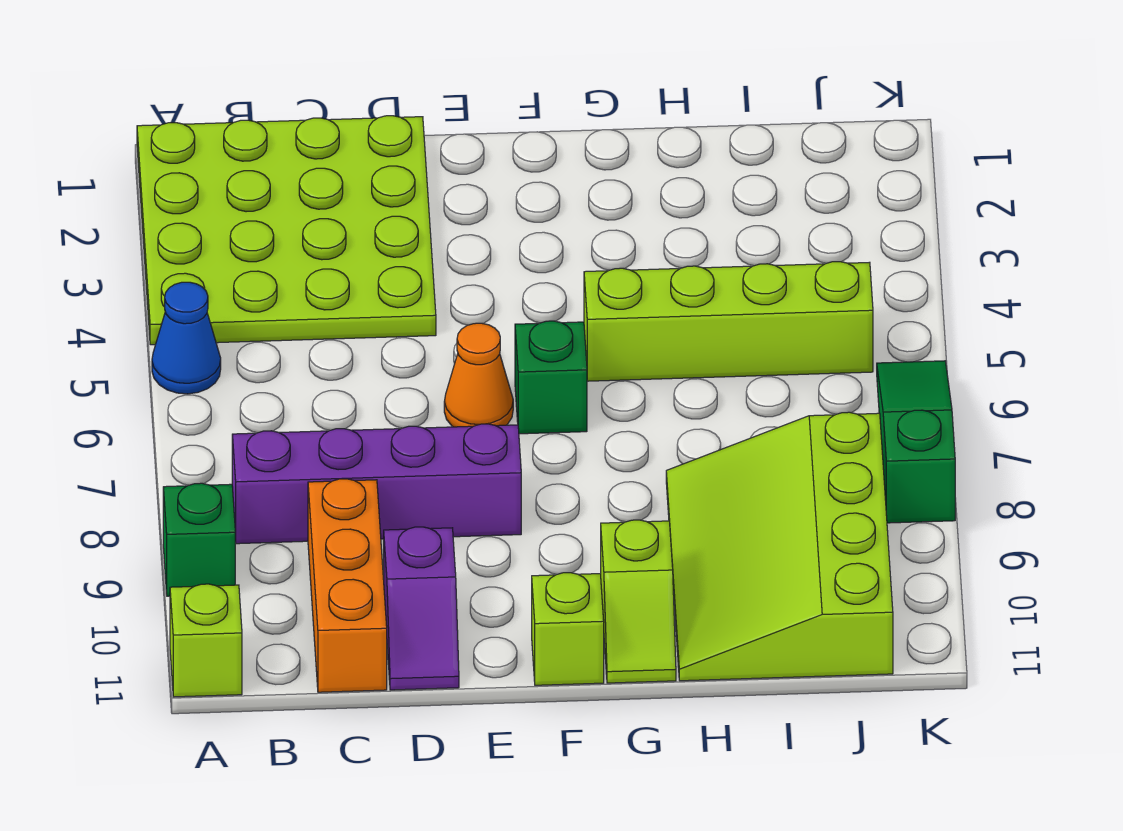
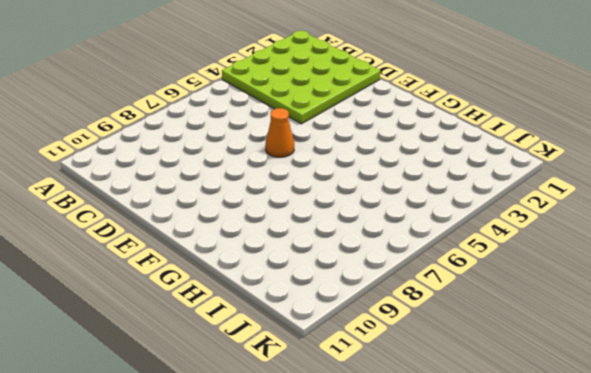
none -> blue cone A5 level 1
none -> green brick A9 level 1
none -> lime brick A11 level 1

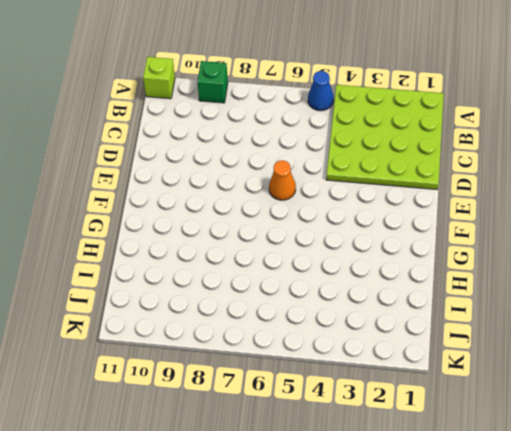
none -> purple brick B8:E8 level 1
none -> orange brick C9:C11 level 1
none -> purple slope D10:D11 level 1 top 10

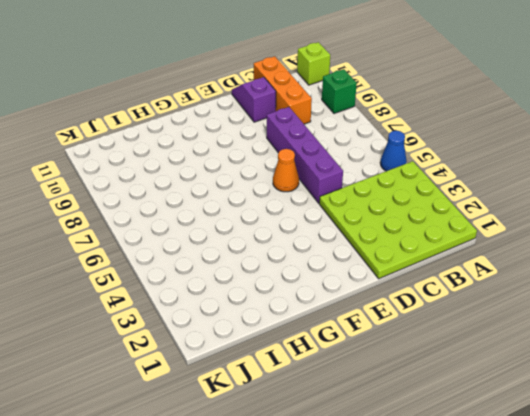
purple brick D5:D8 level 1 -> purple brick B8:E8 level 1
none -> green brick F6 level 1
none -> lime brick F11 level 1
none -> lime brick G5:J5 level 1

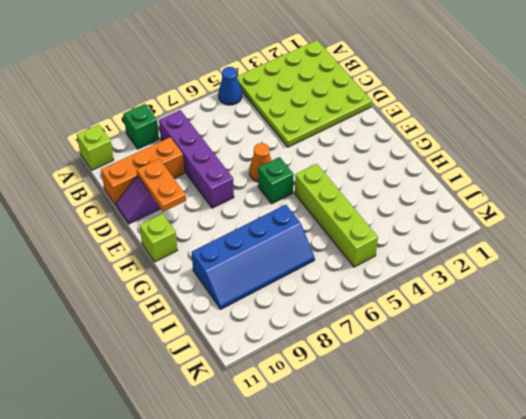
orange plate D10:E10 level 2 -> none
blue slope H7:I10 level 1 top H -> lime slope H8:J11 level 1 top J
none -> lime slope G10:G11 level 1 top 10
none -> green slope K6:K8 level 1 top 8

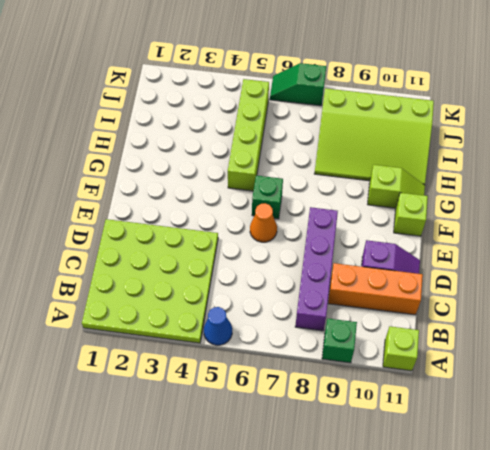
green slope K6:K7 level 1 top 7 -> green slope K6:K8 level 1 top 8

